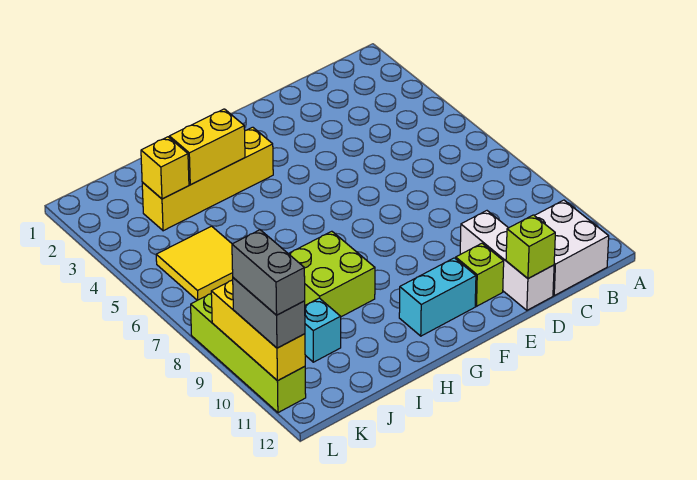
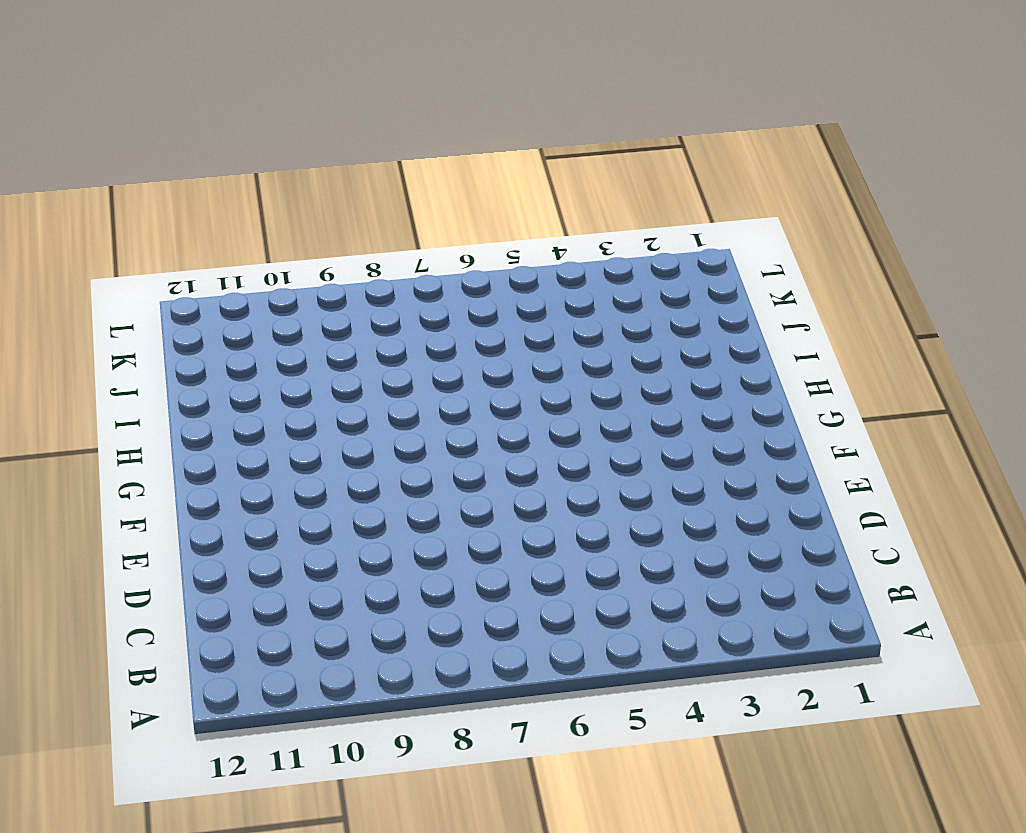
none -> white brick B11:C12 level 1
none -> white brick D10:D12 level 1
none -> lime brick E11 level 1

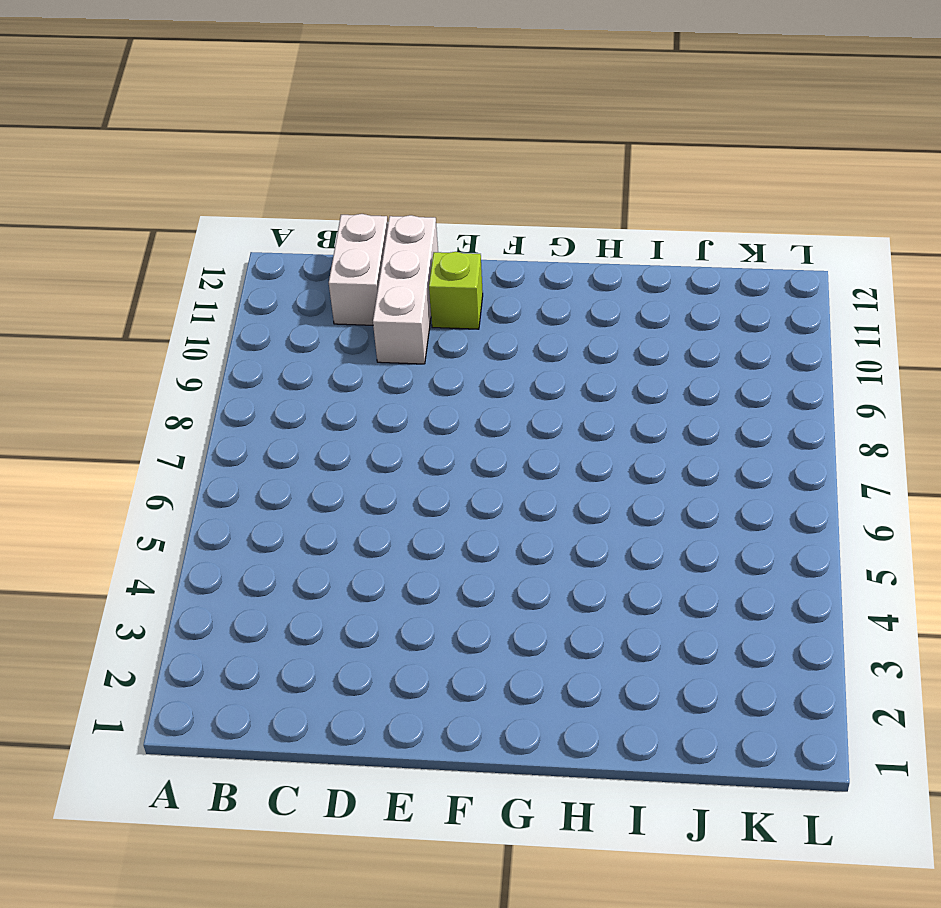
white brick C11:C12 level 1 -> white brick B11:C12 level 1
none -> cyan brick F11:G11 level 1
none -> yellow brick G3:J3 level 1
none -> lime brick H8:I9 level 1

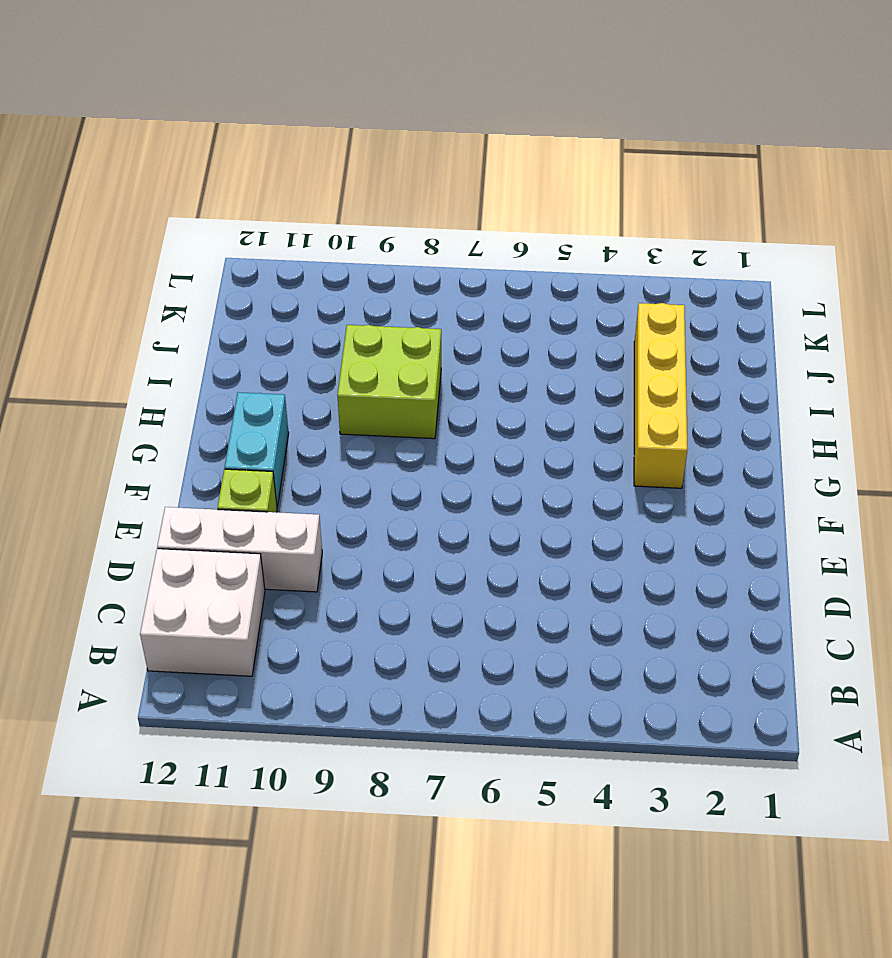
none -> yellow tile J5:K6 level 1
none -> cyan brick J10 level 1
none -> lime brick L8:L11 level 1

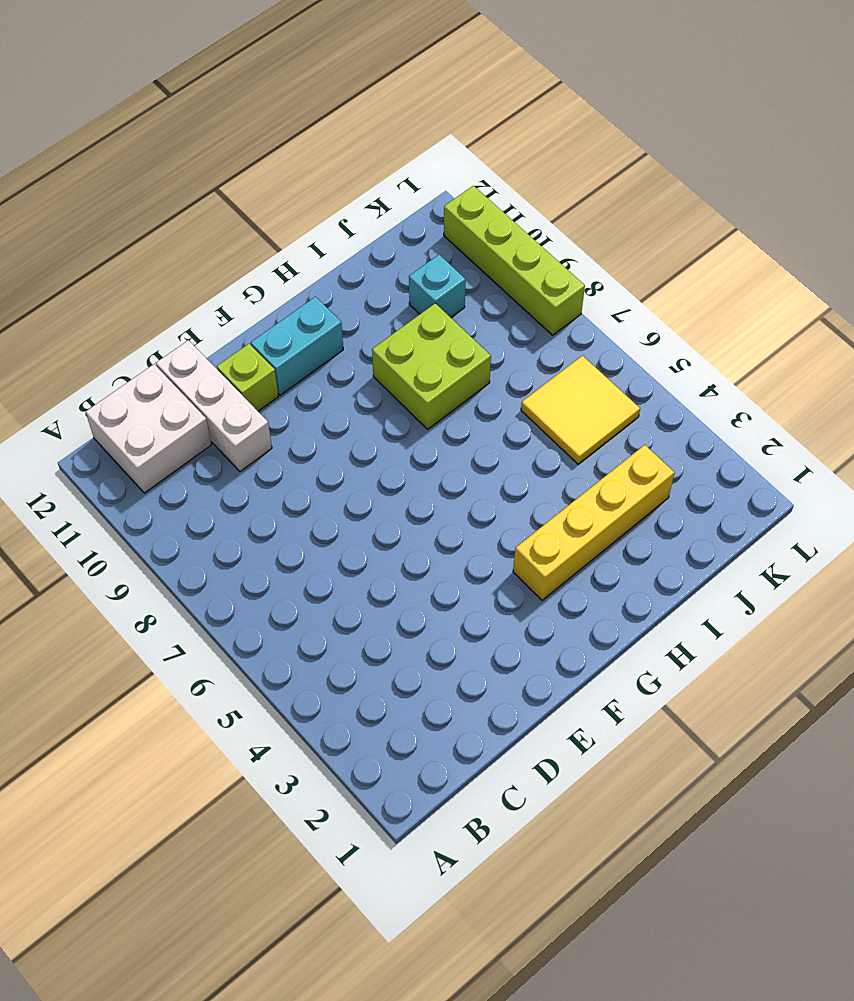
none -> lime brick D12 level 2
none -> yellow brick H3:I3 level 2
none -> yellow brick J3 level 2

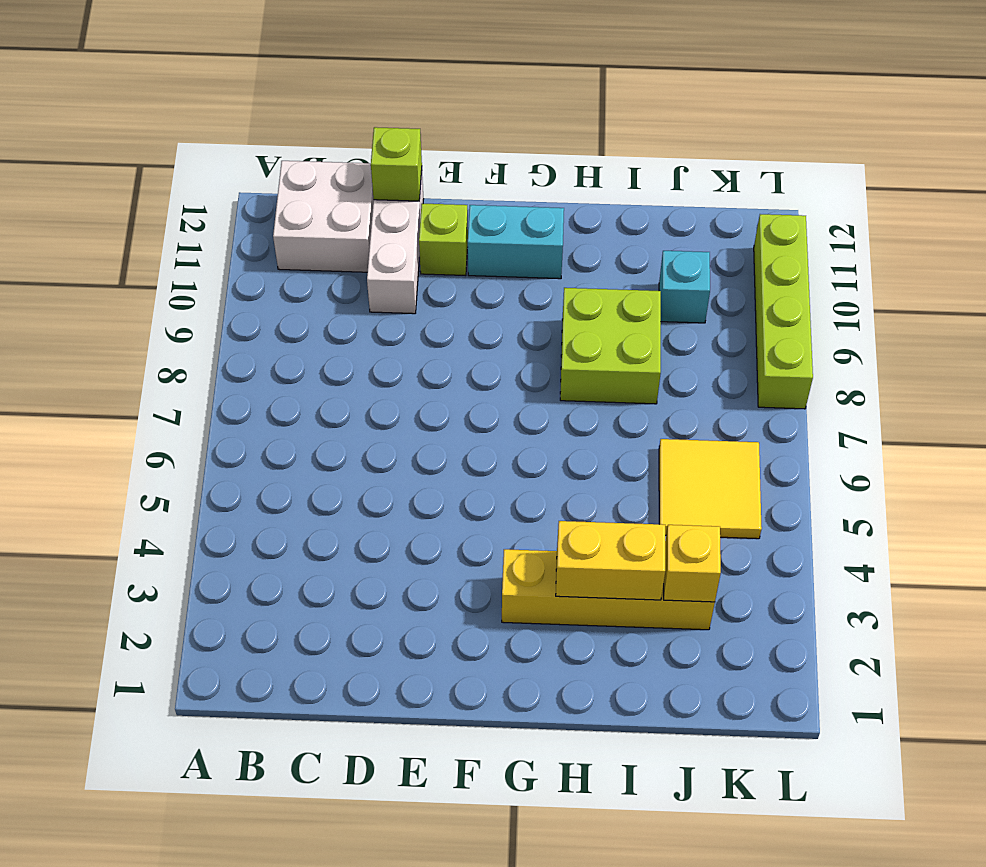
none -> yellow brick L9:L11 level 2
none -> grey brick L10:L11 level 3
none -> grey brick L10:L11 level 4

